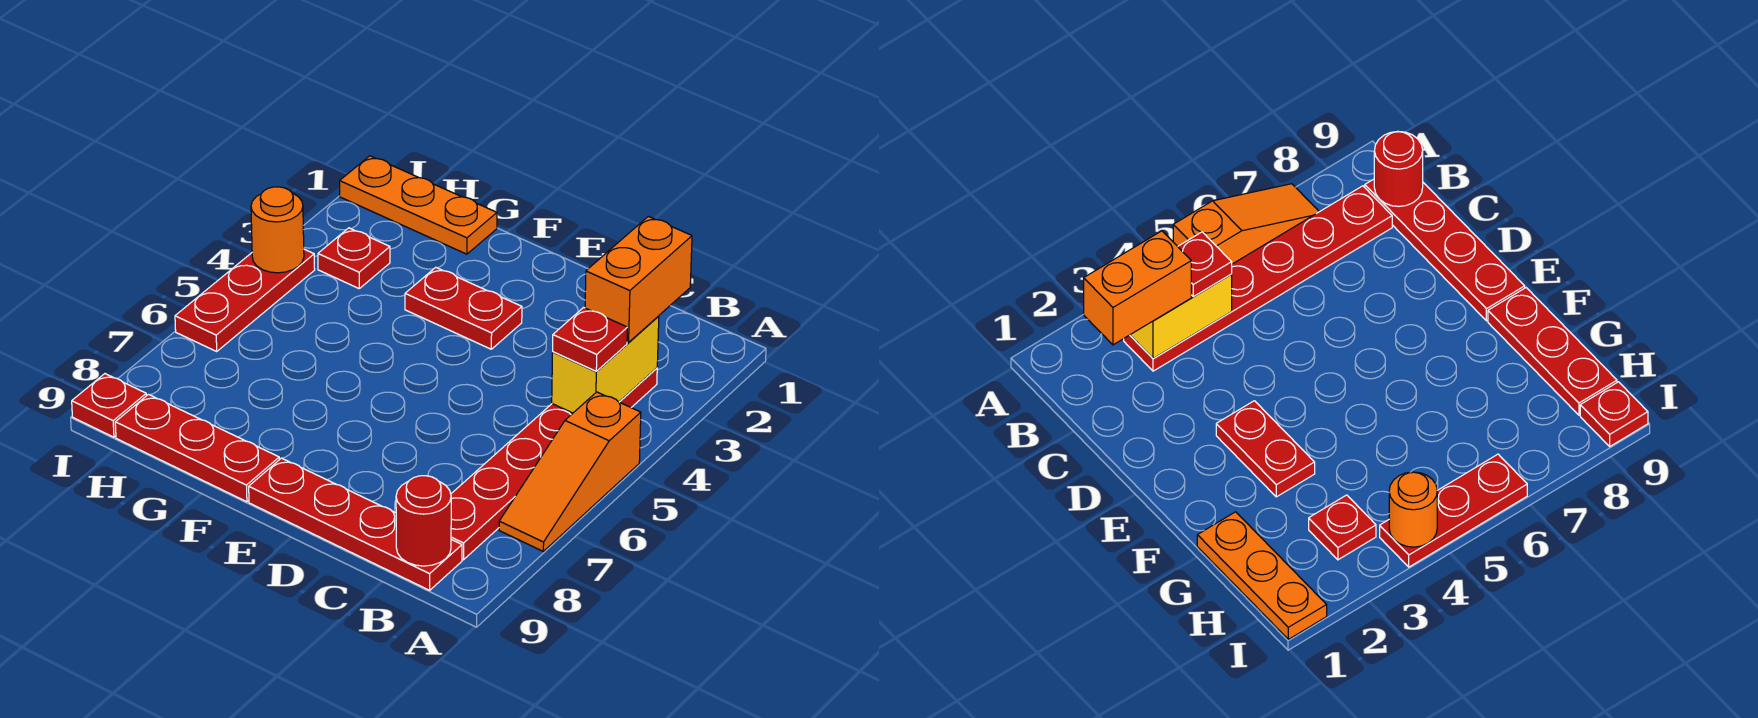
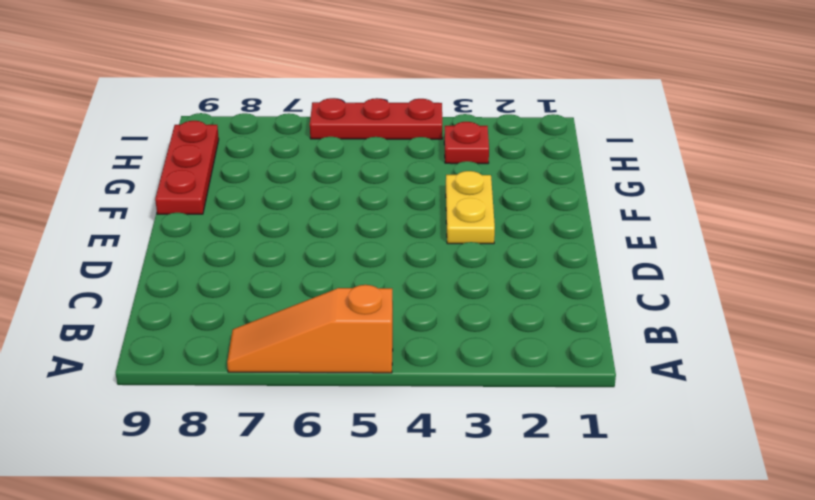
yellow plate E3:F3 level 1 -> red plate E3:F3 level 1
none -> red plate B3:B8 level 1
none -> red plate B9:E9 level 1
none -> orange plate G1:I1 level 1

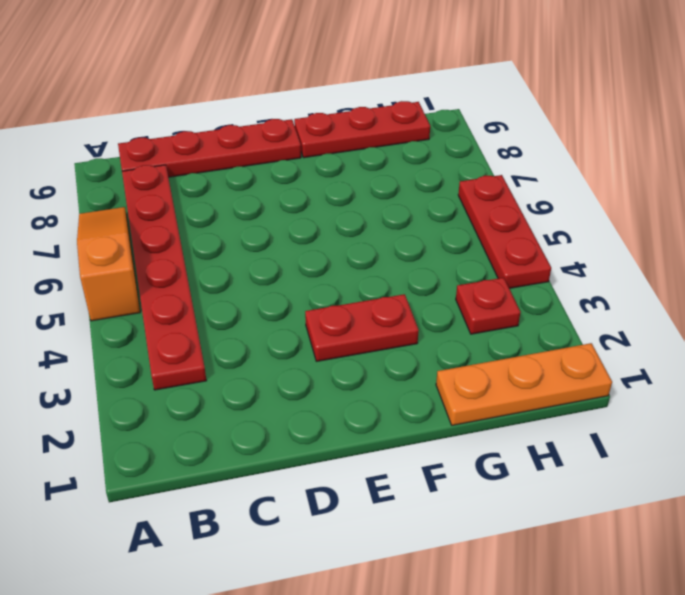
none -> red plate I9 level 1
none -> yellow brick B3:B4 level 2
none -> red round brick B9 level 2

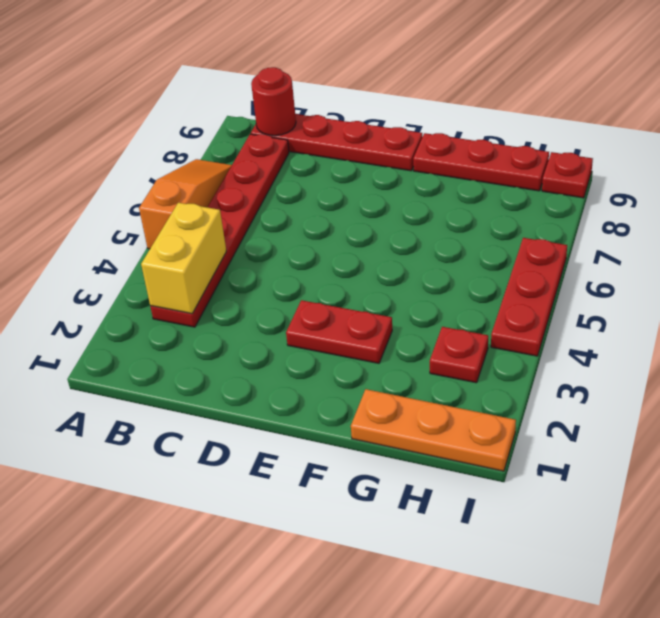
none -> orange round brick I4 level 2
none -> orange brick B2:B3 level 3
none -> red plate B4 level 3

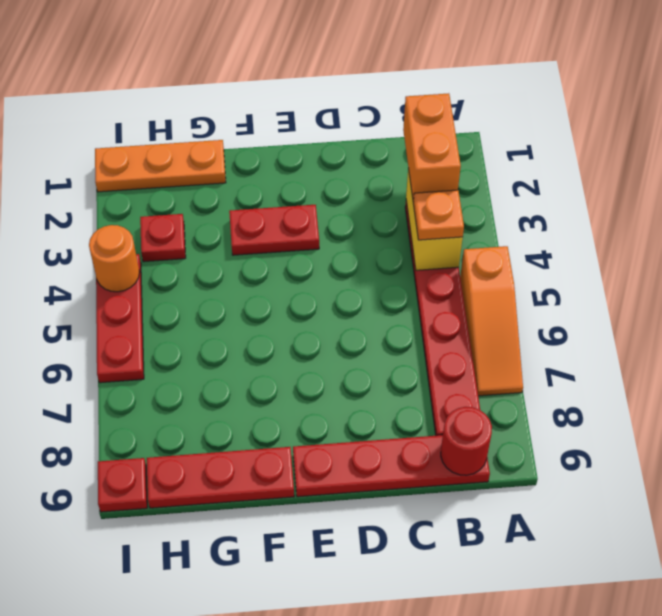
orange plate B4 level 3 -> red plate B4 level 3

